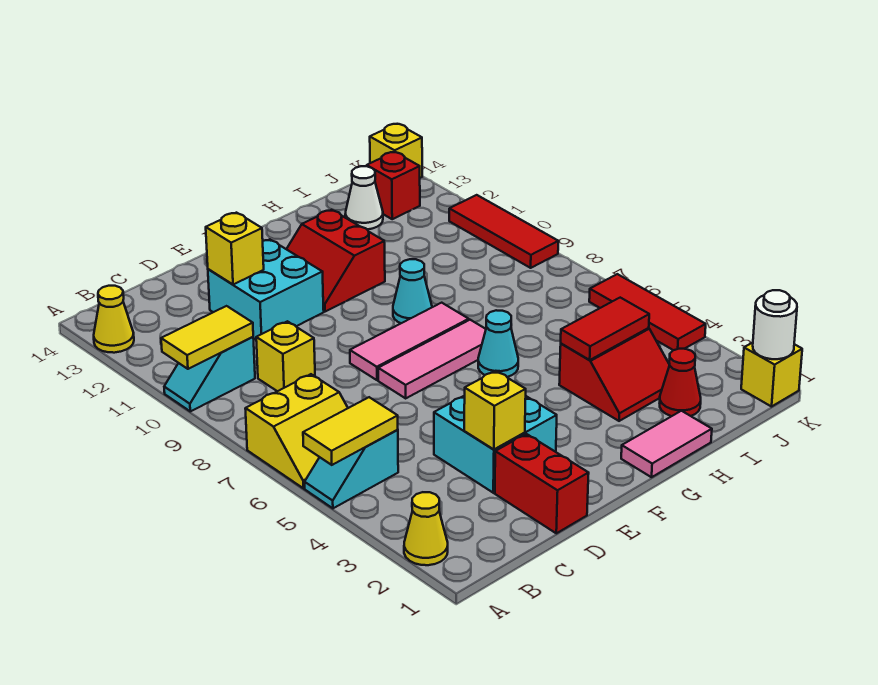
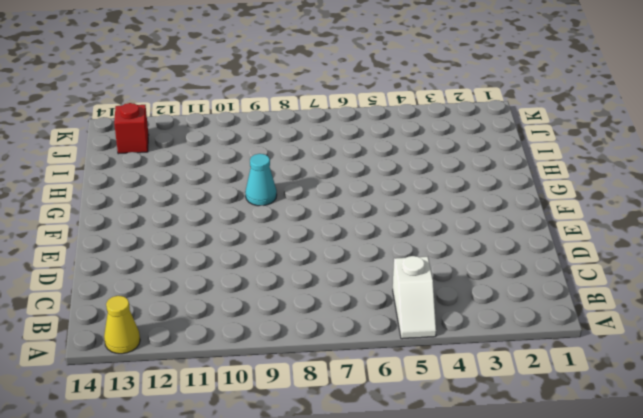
white slope A5:B5 level 1 top B -> cyan slope A5:B5 level 1 top B
none -> yellow cone A2 level 1
none -> yellow slope A6:B7 level 1 top 7
none -> cyan slope A10:B10 level 1 top B

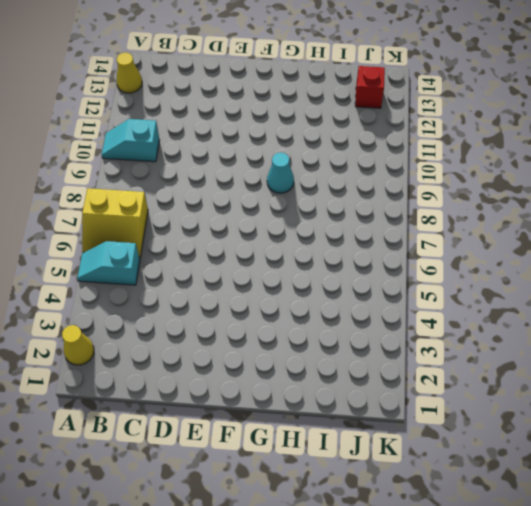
none -> yellow brick C9 level 1
none -> red brick D1:D2 level 1
none -> cyan brick D3:E4 level 1

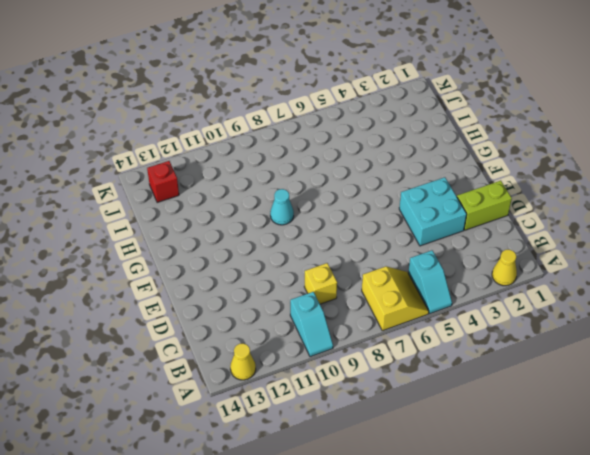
lime brick D1:D2 level 1 -> red brick D1:D2 level 1
none -> cyan brick D11:E12 level 1
none -> pink tile E7:G7 level 1
none -> pink tile E8:G8 level 1

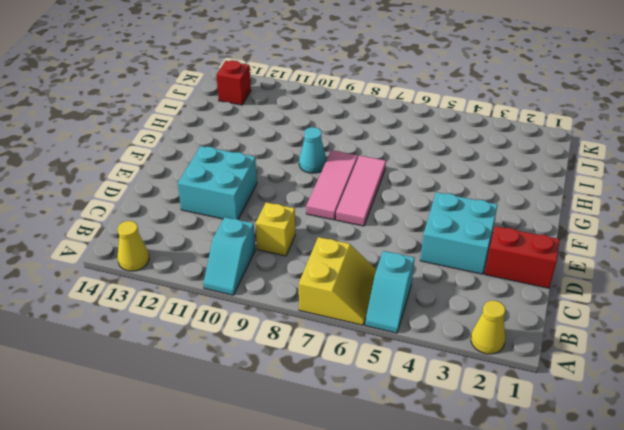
none -> red slope F11:G12 level 1 top G
none -> pink tile G1:H1 level 1
none -> cyan cone G6 level 1

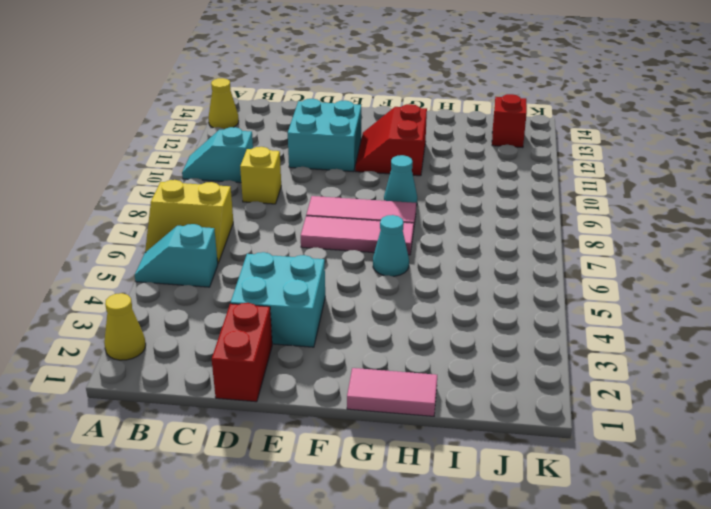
none -> red slope H3:I4 level 1 top 4
none -> red cone I2 level 1
none -> white cone I13 level 1

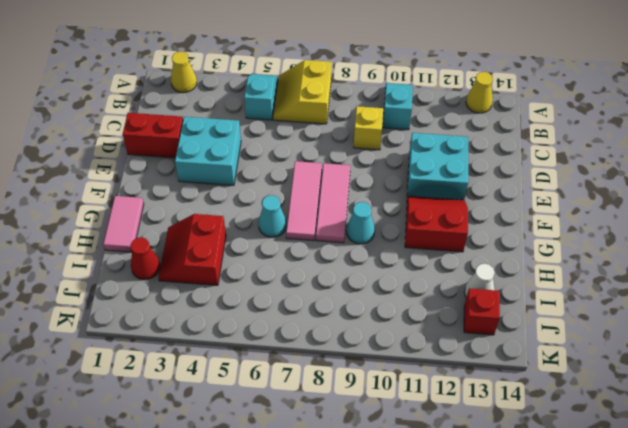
none -> yellow brick K1 level 1
none -> red tile K4:K6 level 1
none -> red tile K9:K11 level 1

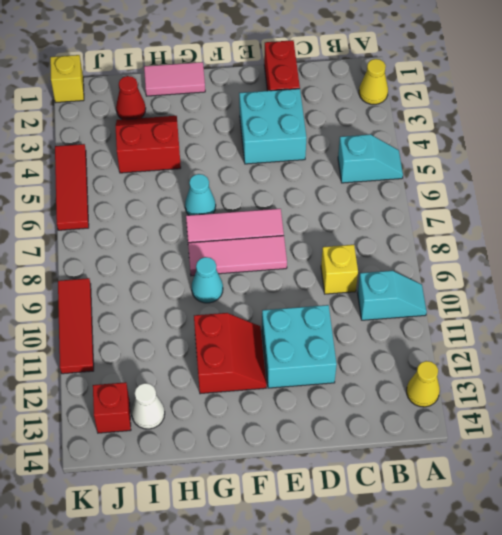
none -> yellow slope A6:B7 level 1 top 7
none -> yellow brick K14 level 1
none -> yellow tile A5:B5 level 2

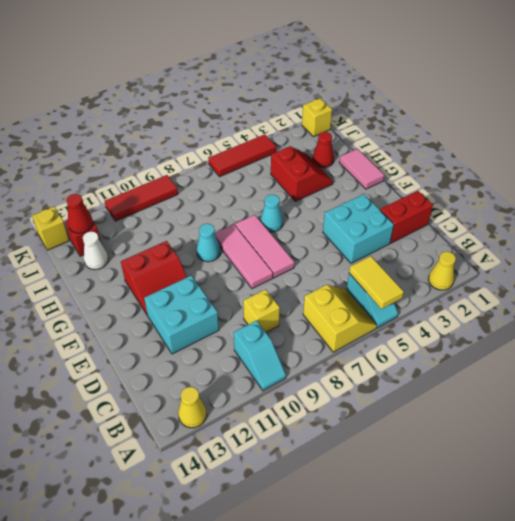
red cone J13 level 2 -> none
none -> yellow tile A10:B10 level 2
none -> yellow brick D3 level 2
none -> yellow brick D12 level 2

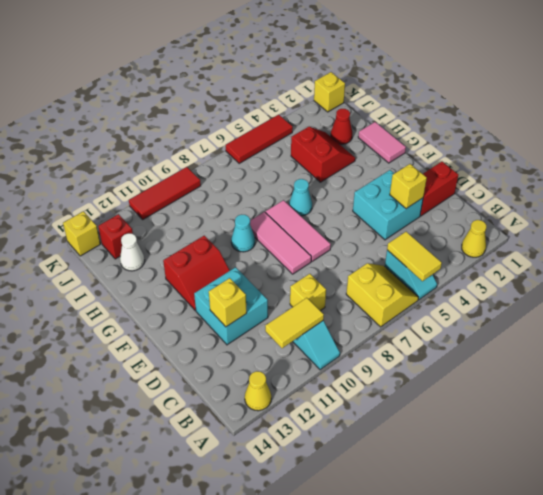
yellow tile B10:B11 level 2 -> yellow tile A10:B10 level 2
none -> red tile H4:I4 level 2
none -> white round brick K1 level 2

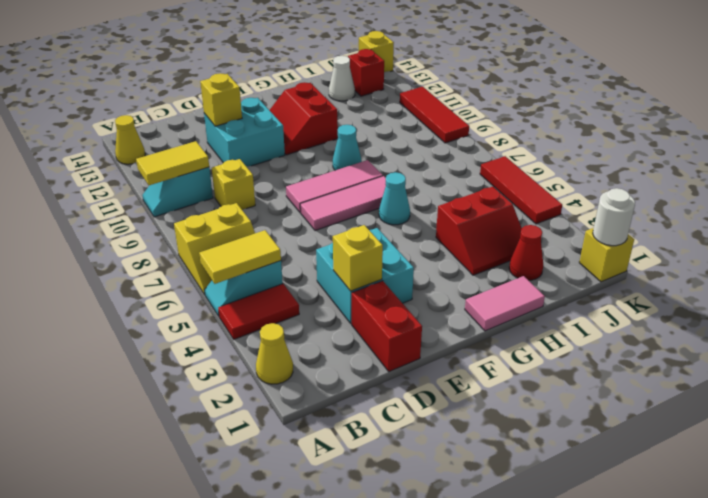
red tile A4:B4 level 1 -> red tile H4:I4 level 2

